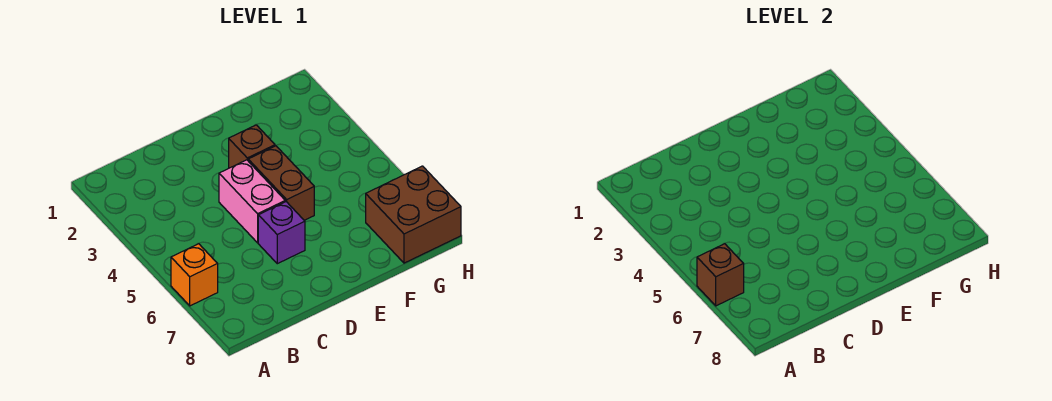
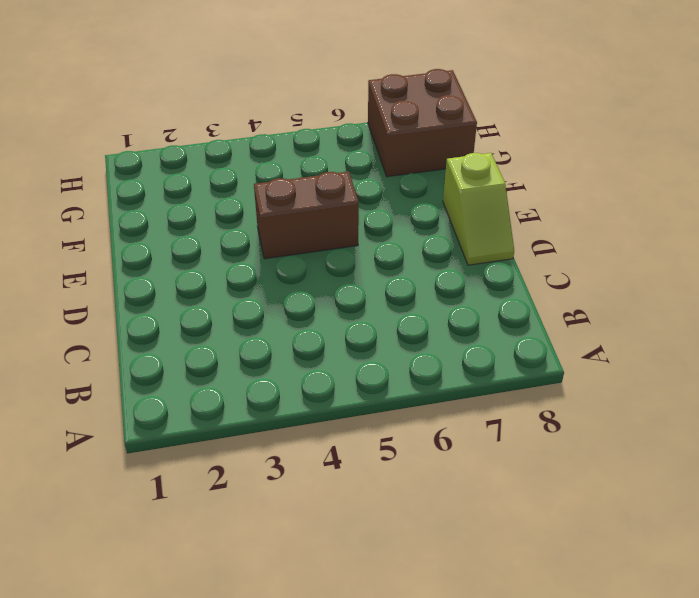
lime slope D8:E8 level 1 top E -> none
none -> orange brick A6 level 1
none -> pink brick D4:D5 level 1

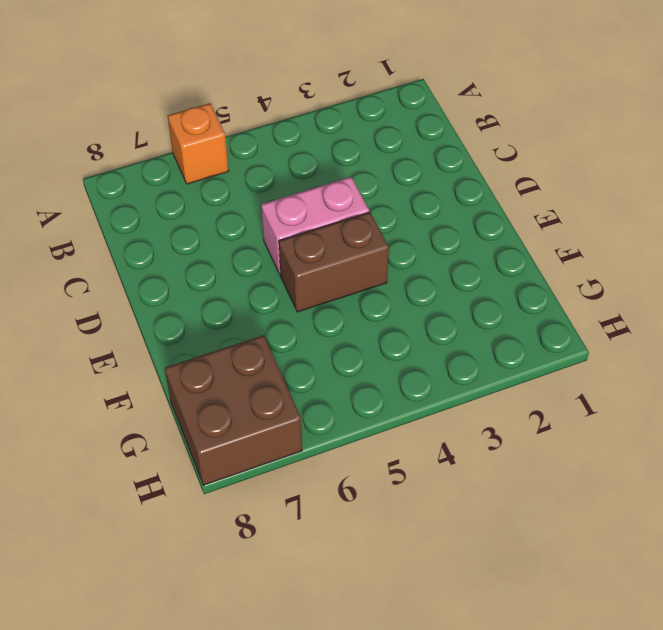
none -> purple brick D6 level 1
none -> brown brick E3 level 1

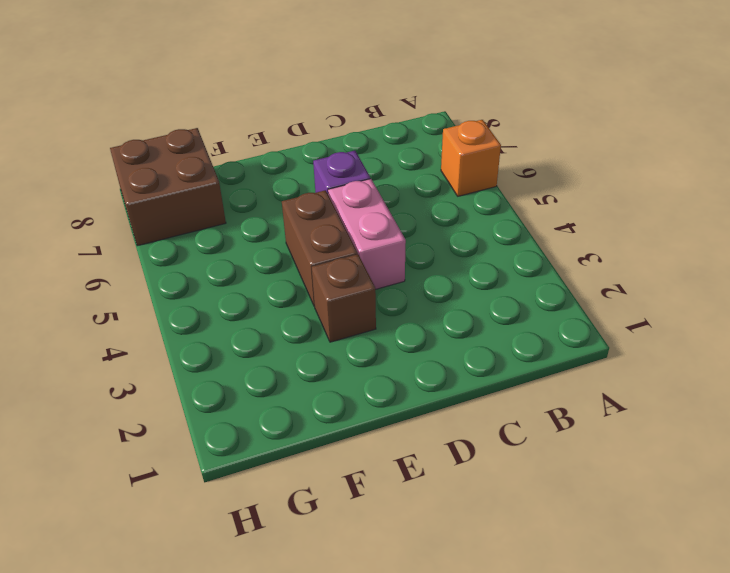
none -> brown brick A6 level 2

